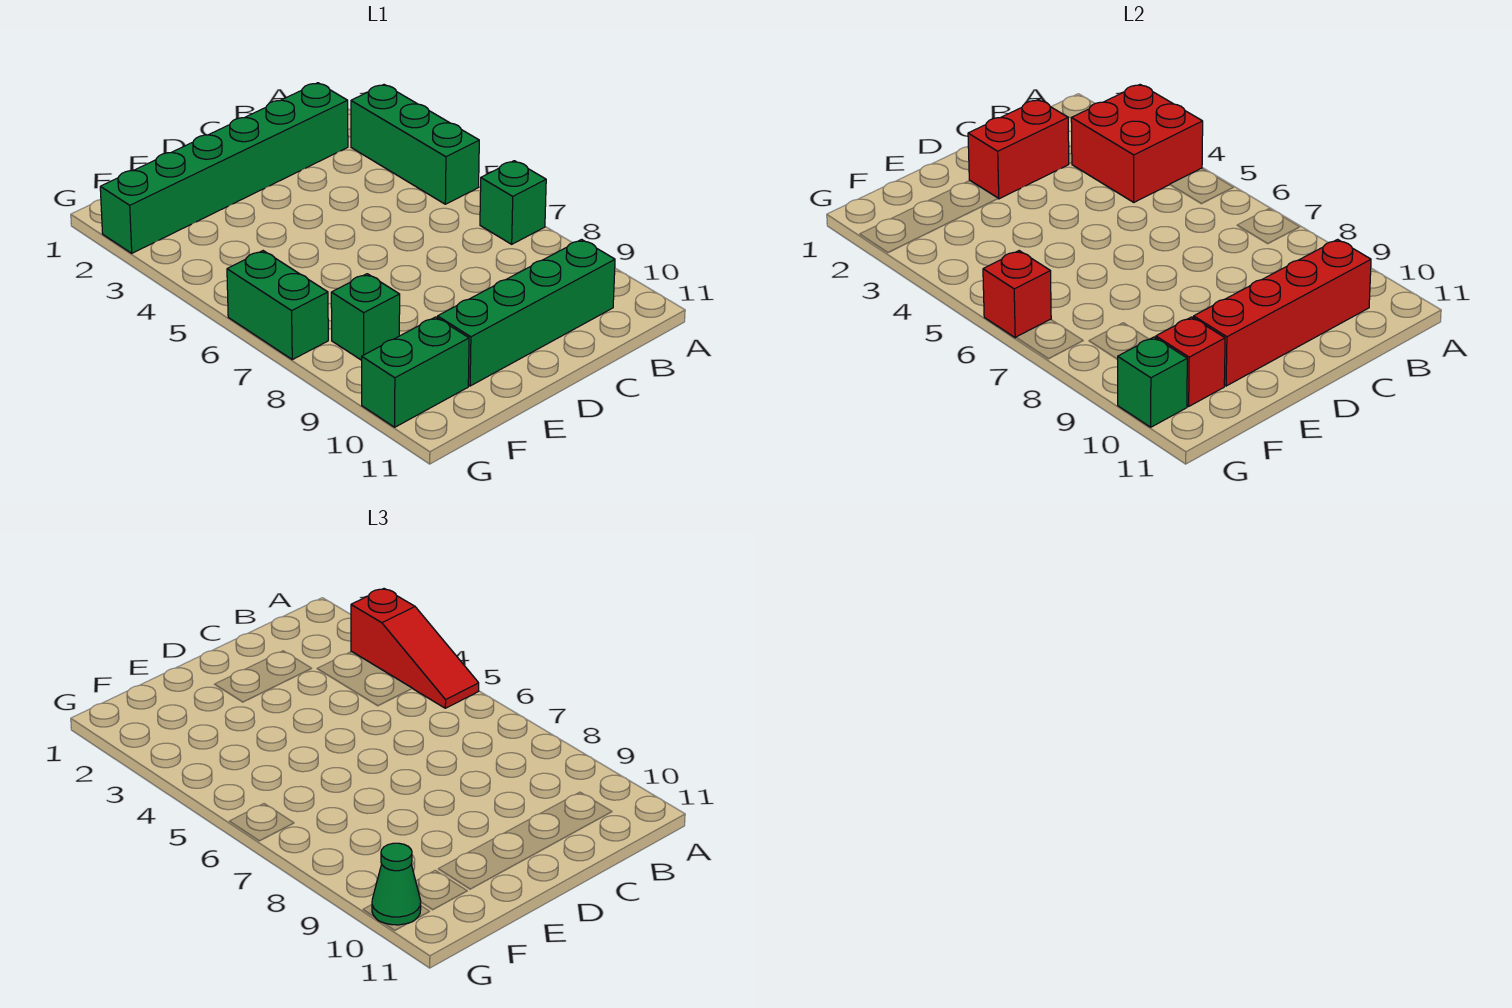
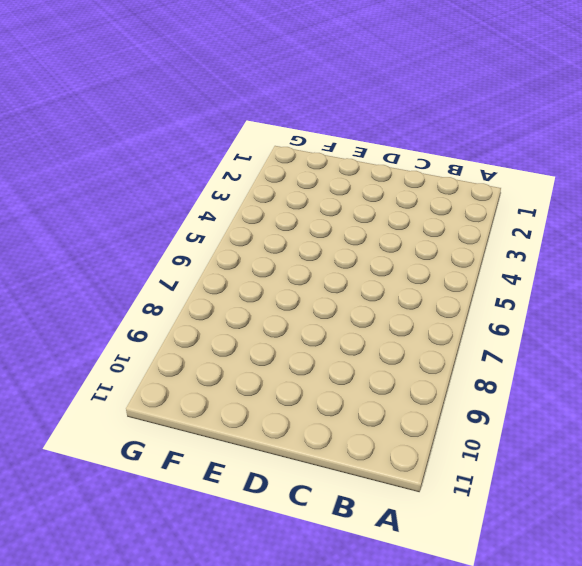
none -> green brick A3:A5 level 1
none -> green brick A7 level 1
none -> green brick B2:G2 level 1

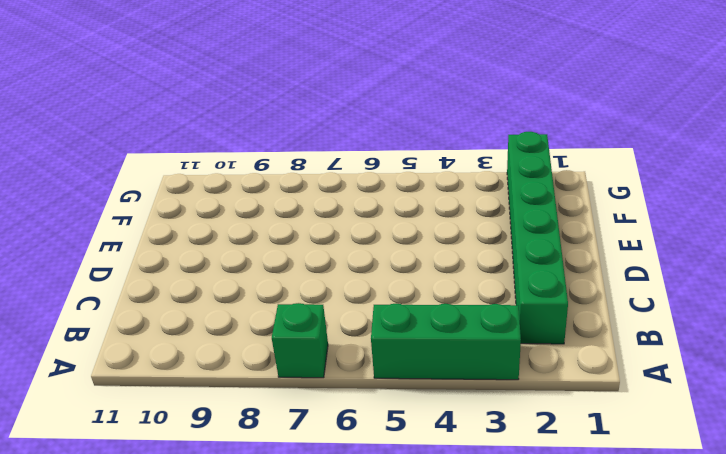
none -> green brick B10:E10 level 1
none -> green brick F8 level 1
none -> green brick F10:G10 level 1

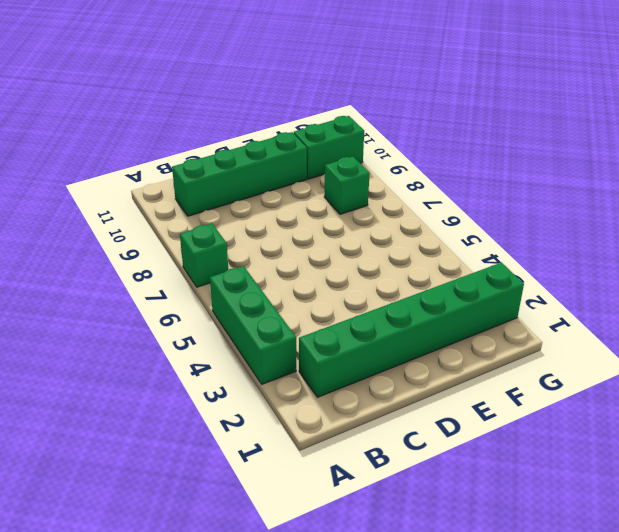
none -> green brick G6:G7 level 1
none -> red brick A3:B4 level 2
none -> red brick B10:E10 level 2

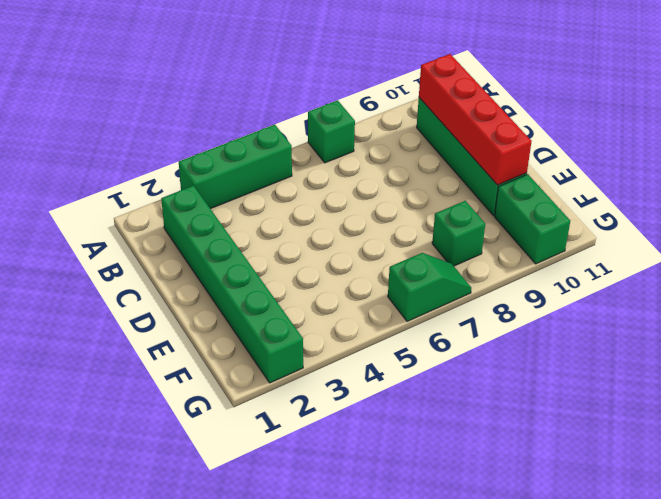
green slope G6:G7 level 1 top 6 -> green brick G6:G7 level 1
none -> red brick A3:B4 level 2
none -> red brick C2:D2 level 2
none -> red brick F10 level 2

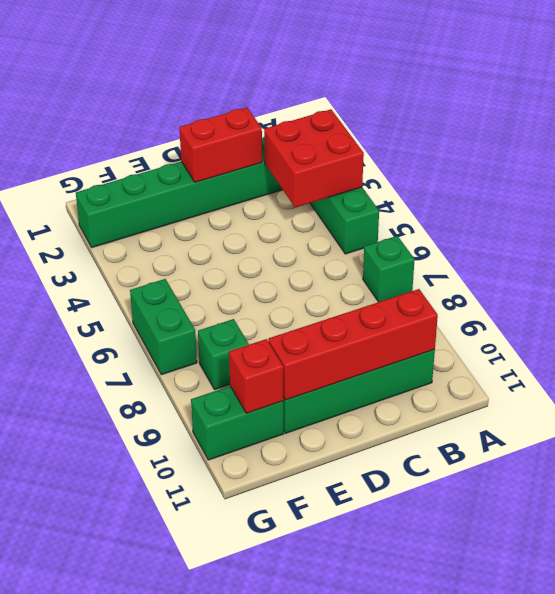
none -> red brick G6 level 2
none -> green brick G10 level 2
none -> red slope A3:A5 level 3 top 3

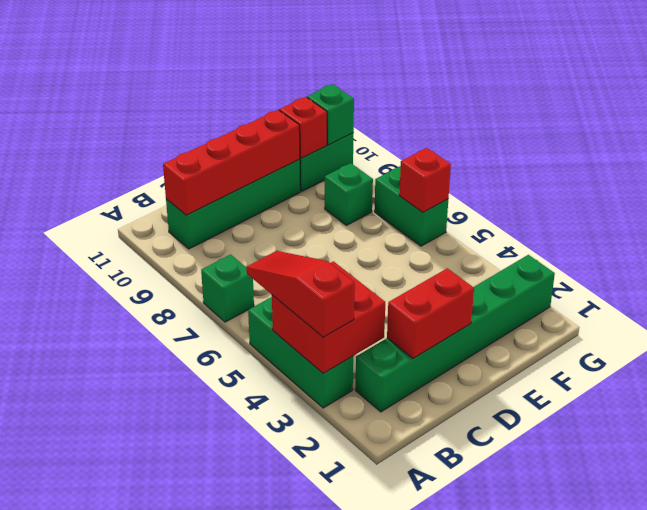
none -> green cone G10 level 3

